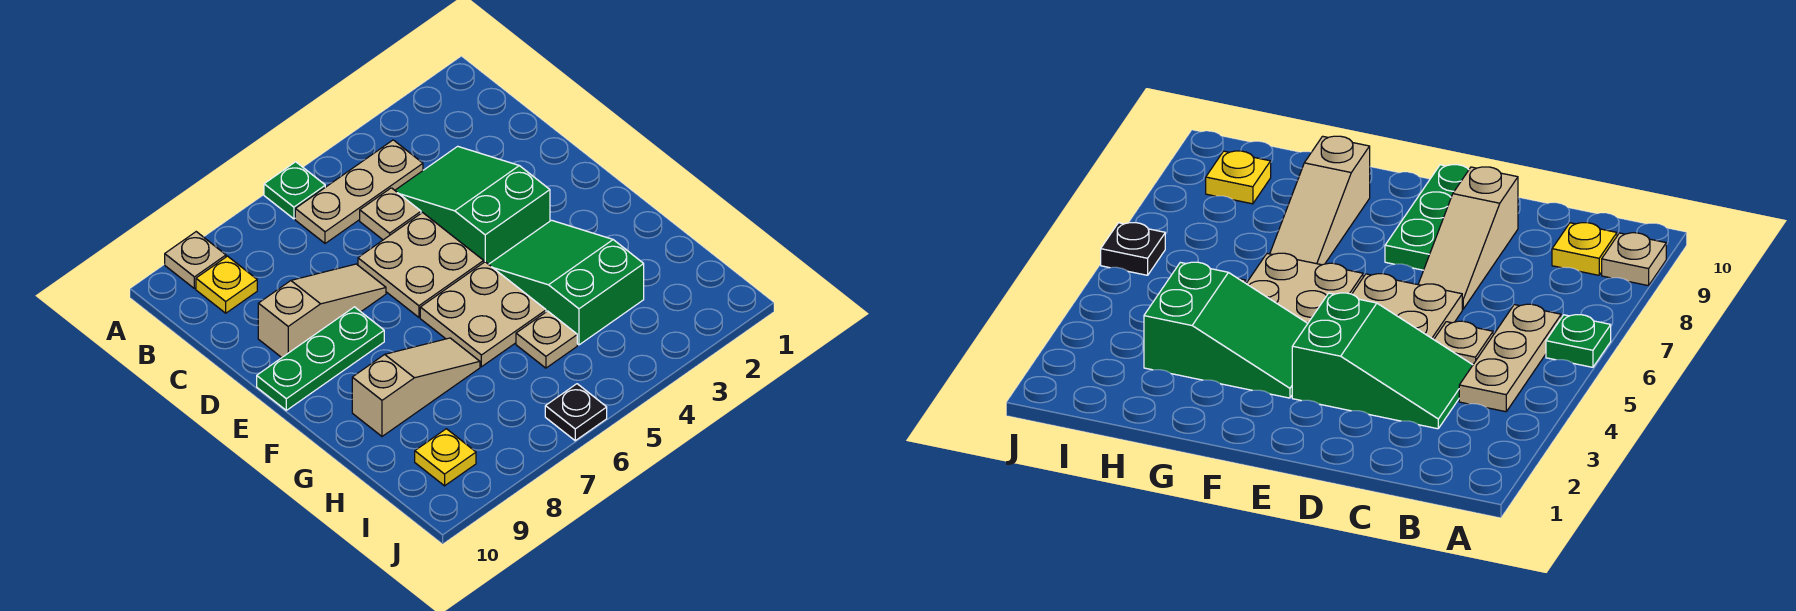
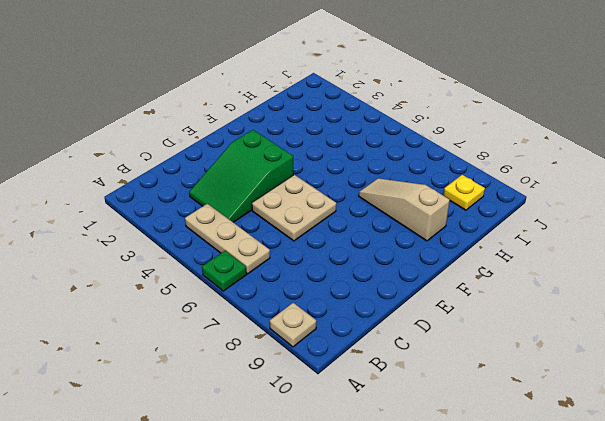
none -> yellow plate B9 level 1
none -> tan plate C5 level 1
none -> tan slope D7:D9 level 1 top 9

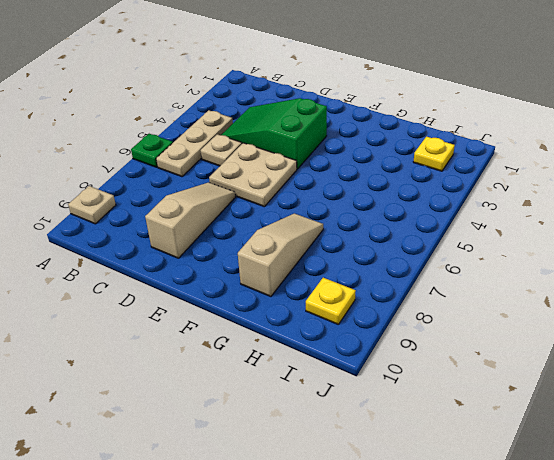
yellow plate I2 level 1 -> yellow plate B9 level 1
none -> green plate E8:E10 level 1
none -> green slope F3:H4 level 1 top H
none -> tan plate F5:G6 level 1

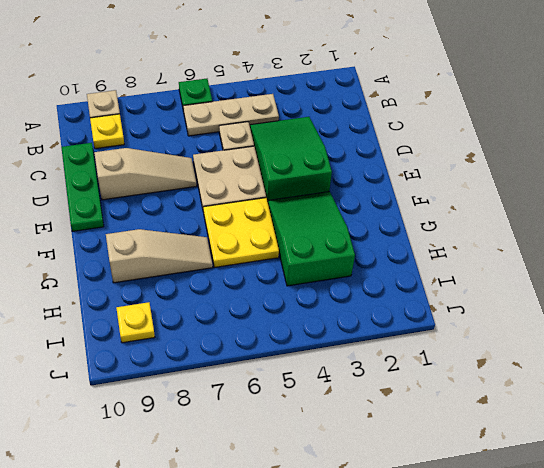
green plate C10:E10 level 1 -> green plate E8:E10 level 1
yellow plate F5:G6 level 1 -> tan plate F5:G6 level 1
none -> tan plate H5 level 1
none -> black plate J6 level 1

